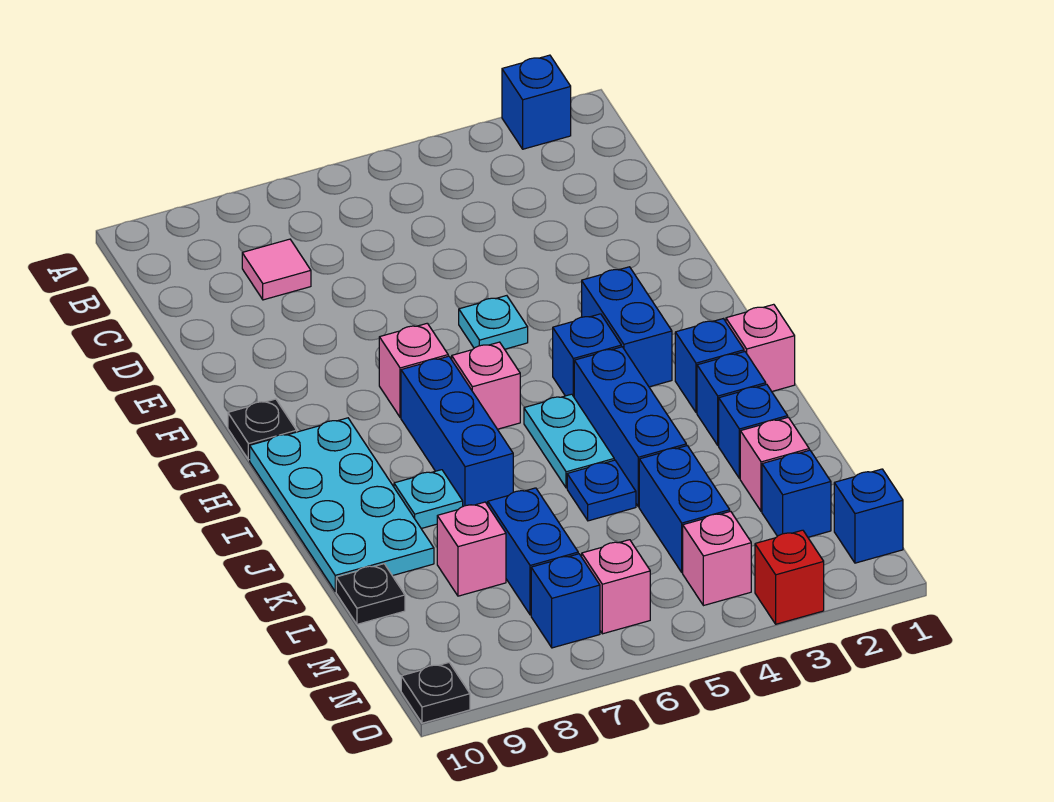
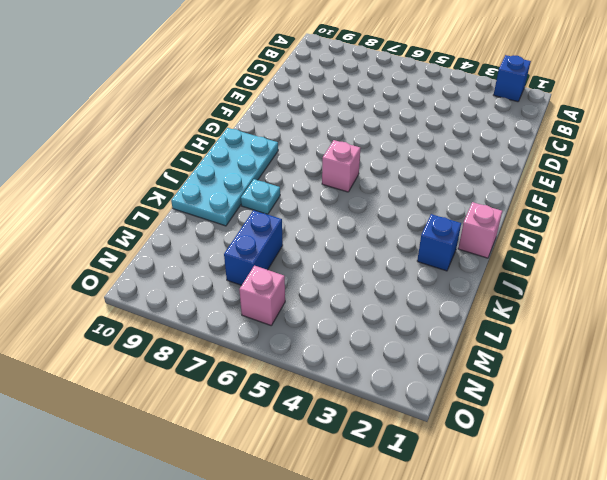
none -> pink tile C8 level 1
none -> cyan plate F5 level 1
none -> blue brick G3:H3 level 1
none -> pink brick G7 level 1

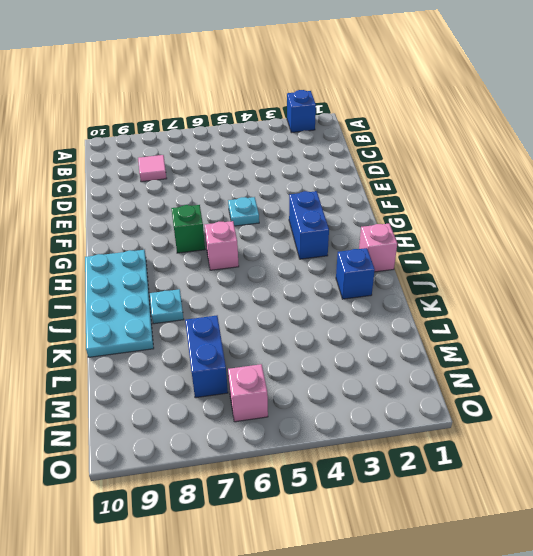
green brick G7 level 1 -> pink brick G7 level 1
none -> black plate G10 level 1
none -> blue brick H4 level 1
none -> blue brick H7:J7 level 1
none -> blue brick I2 level 1

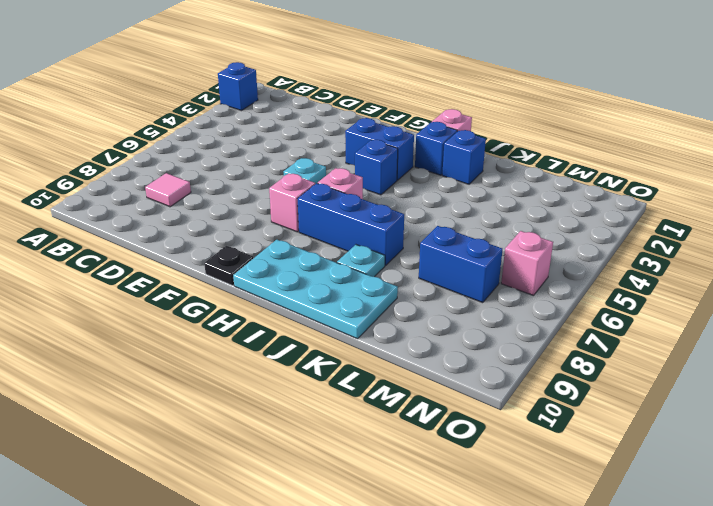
none -> blue brick I4:K4 level 1
none -> cyan plate I5:J5 level 1
none -> blue brick K2 level 1
none -> blue plate K5 level 1

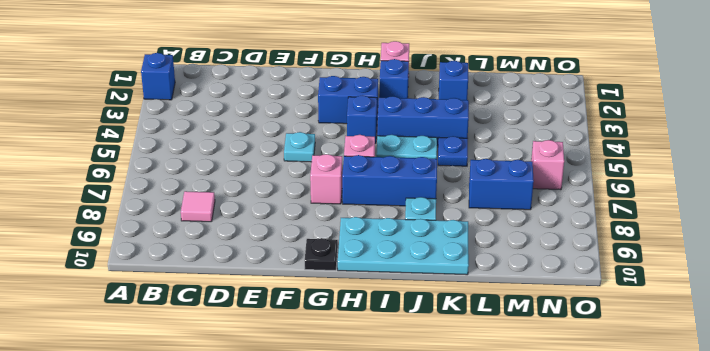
none -> blue brick J2 level 1
none -> pink brick L2 level 1
none -> blue brick L4:M4 level 1
none -> pink brick L8 level 1

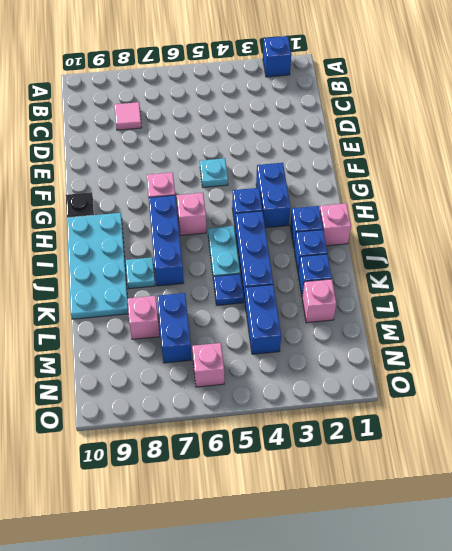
none -> black plate L10 level 1
none -> blue brick M2 level 1
none -> blue brick N1 level 1
none -> pink brick N4 level 1

